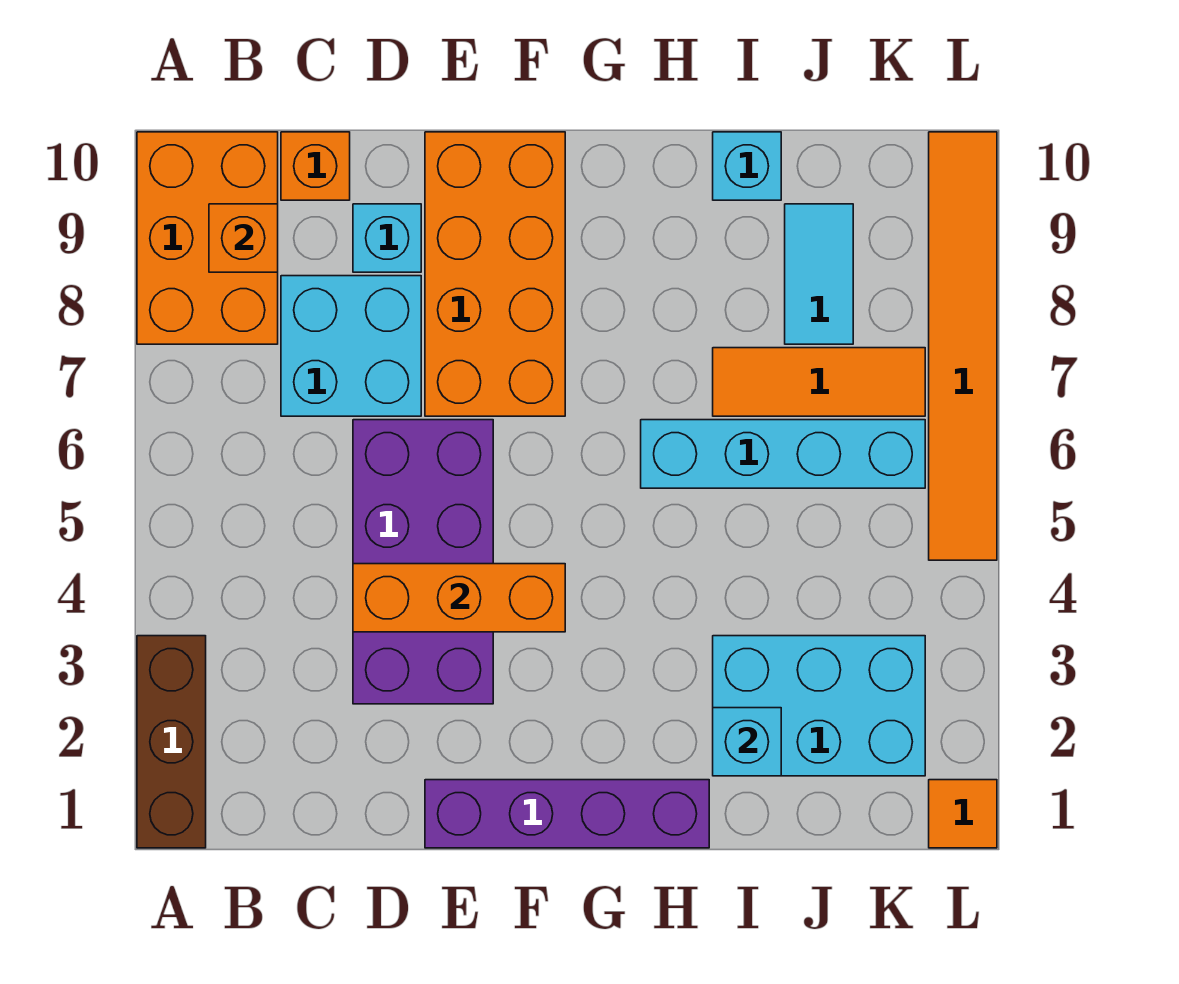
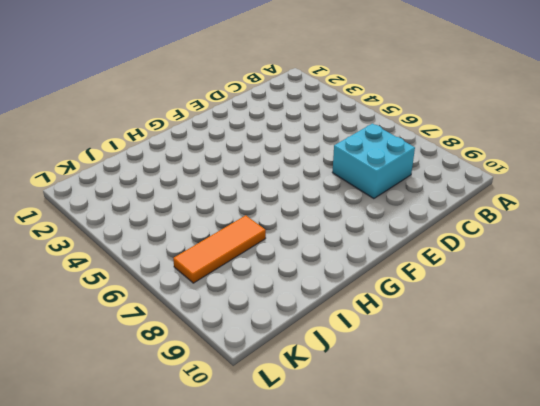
none -> brown brick A1:A3 level 1
none -> orange brick A8:B10 level 1
none -> orange brick C10 level 1

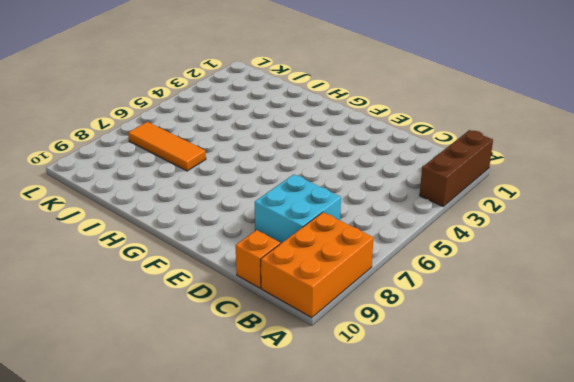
none -> purple brick D3:E6 level 1
none -> cyan brick D9 level 1
none -> purple brick E1:H1 level 1

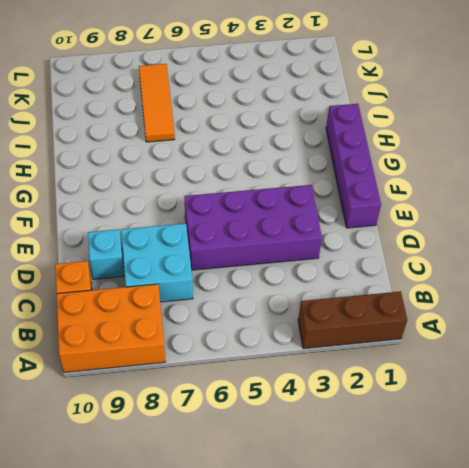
none -> orange brick E7:F10 level 1
none -> cyan brick H6:K6 level 1
none -> cyan brick I2:K3 level 1

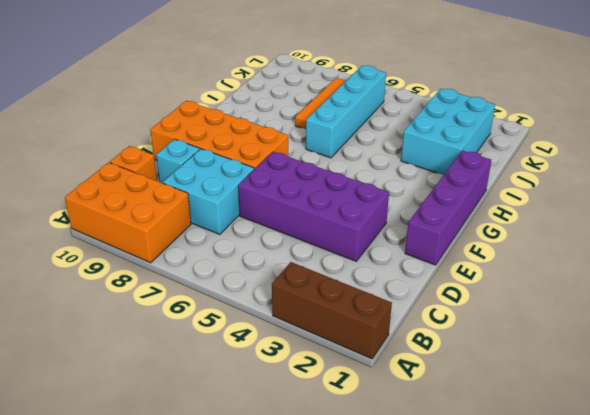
none -> cyan brick I10 level 1
none -> cyan tile J8:J9 level 1
none -> orange tile L1 level 1

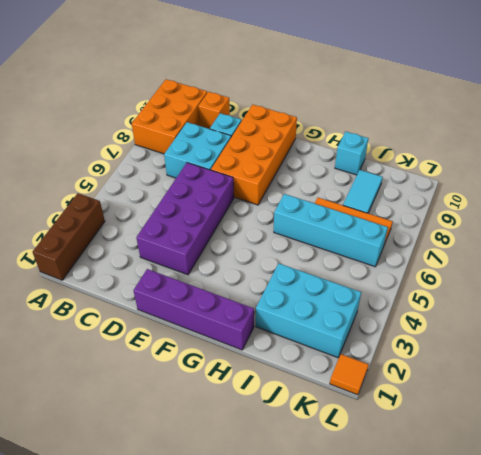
none -> orange tile L5:L10 level 1
none -> orange brick B9 level 2
none -> orange brick D4:F4 level 2

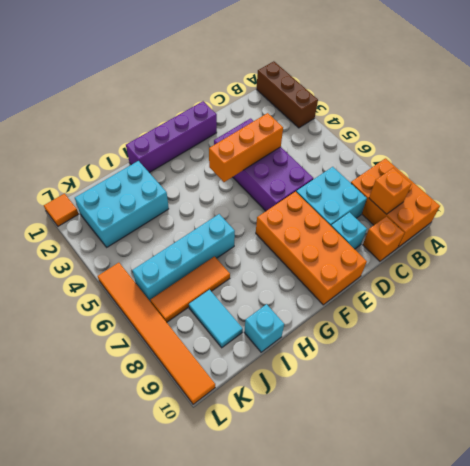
none -> cyan brick I2 level 2

